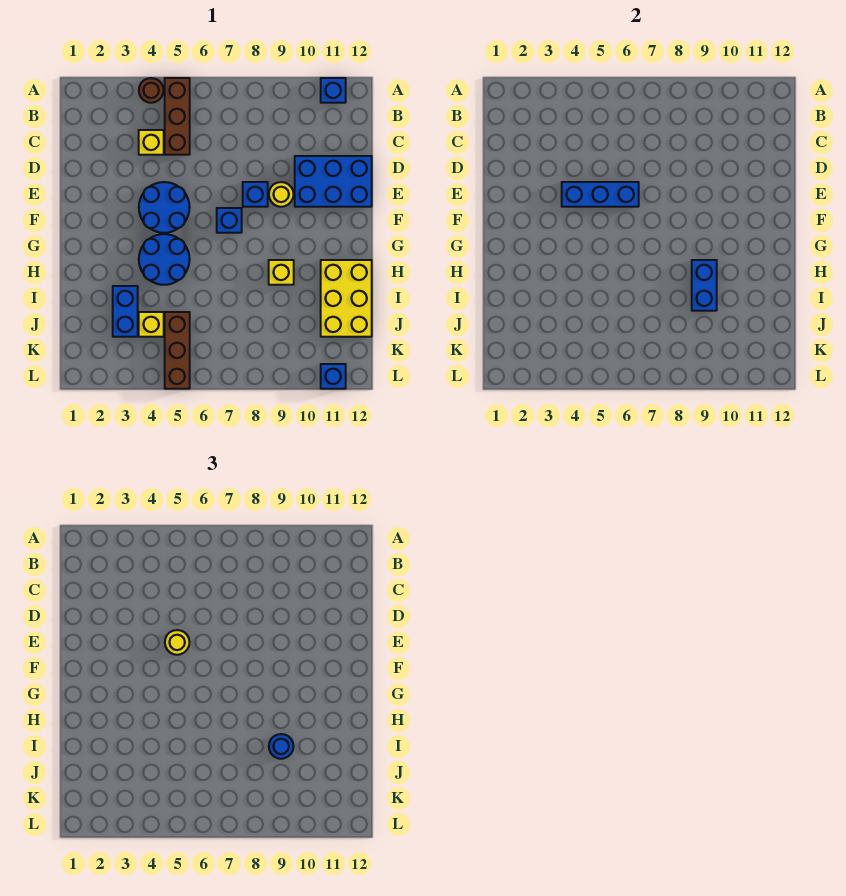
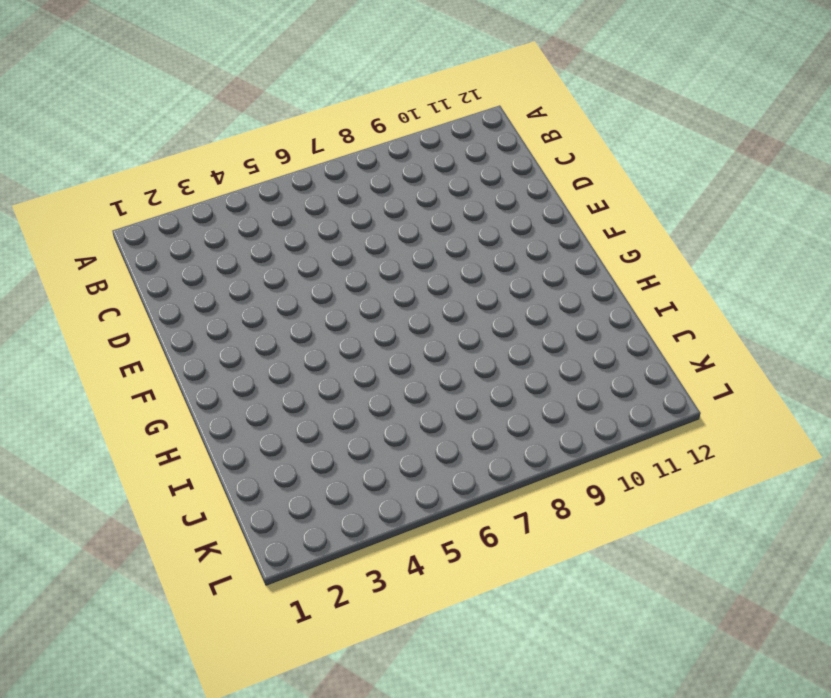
none -> brown round brick A4 level 1
none -> brown brick A5:C5 level 1
none -> blue brick A11 level 1

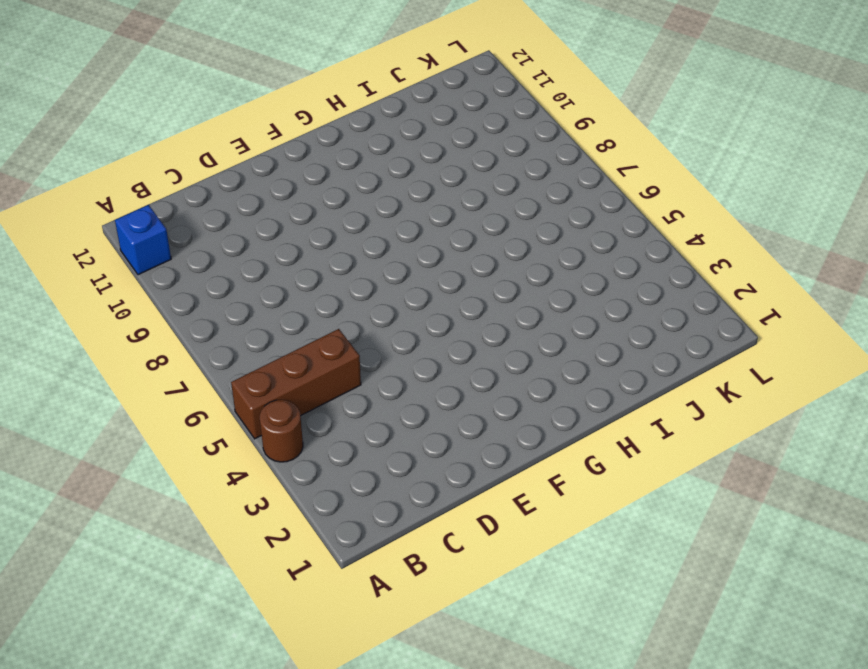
none -> yellow brick C4 level 1
none -> blue brick D10:E12 level 1
none -> blue round brick E4:F5 level 1

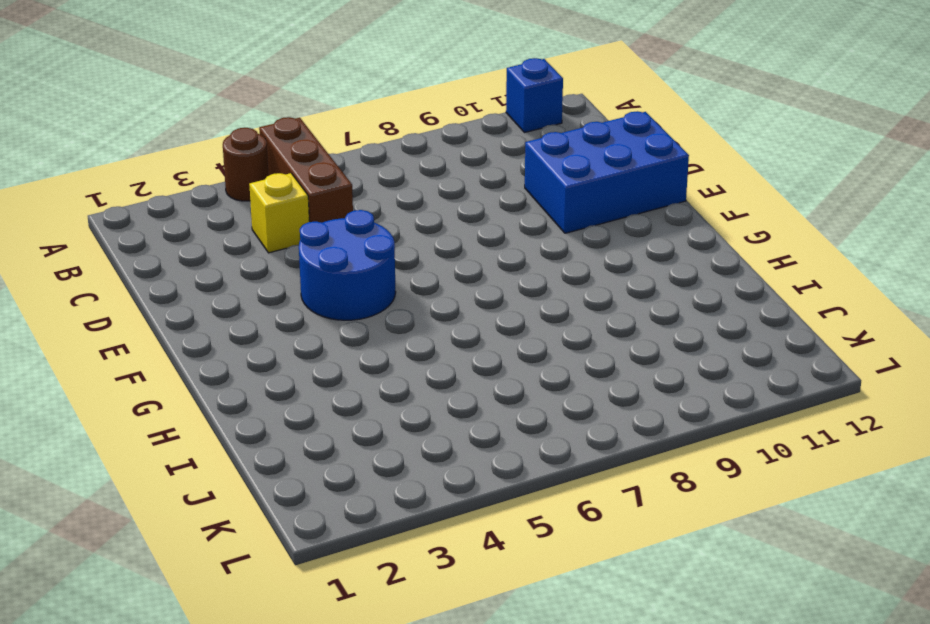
none -> blue brick E8 level 1
none -> yellow round brick E9 level 1
none -> blue brick F7 level 1

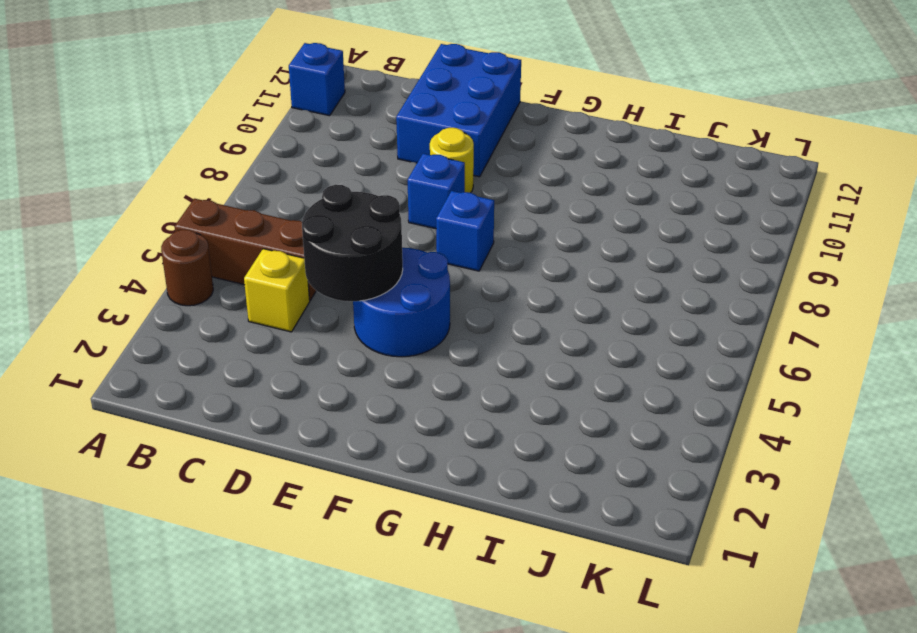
black round brick D4:E5 level 2 -> blue brick E4:E6 level 2
none -> blue round brick G4:H5 level 1
none -> yellow brick H9 level 1
none -> yellow brick H11:J12 level 1

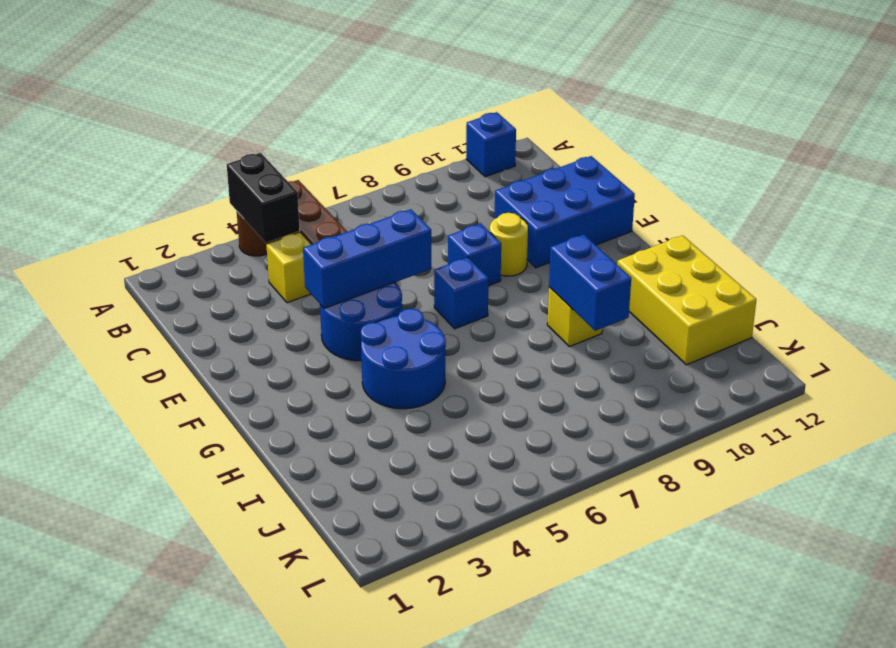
black brick A4:B4 level 2 -> none
none -> blue brick I3:J3 level 1
none -> yellow brick J4 level 1
none -> brown brick J5:L5 level 1

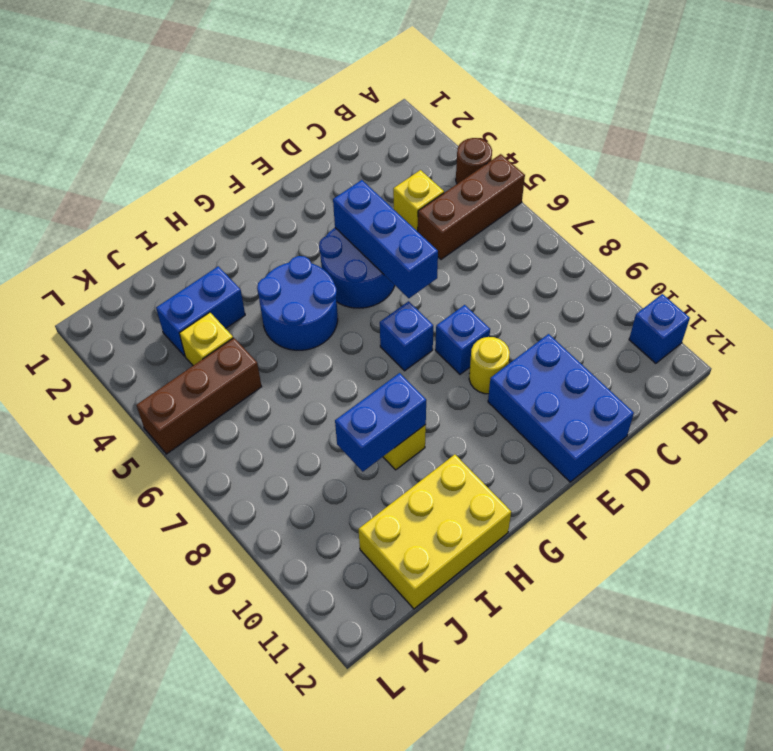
none -> blue brick L11 level 1
none -> yellow round brick E5 level 3
none -> blue round brick I9 level 3

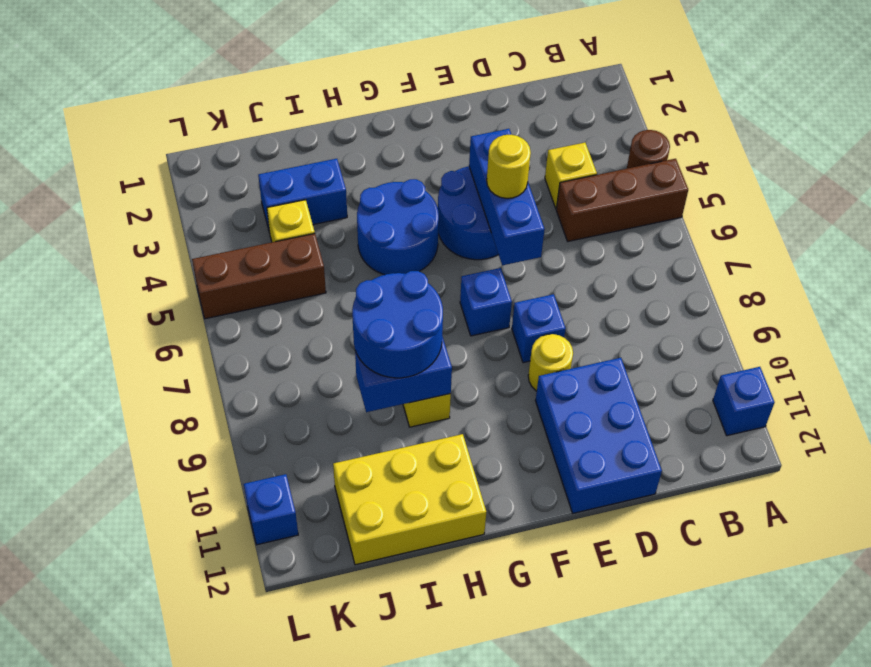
blue round brick H8:I9 level 3 -> blue round brick I9 level 3

